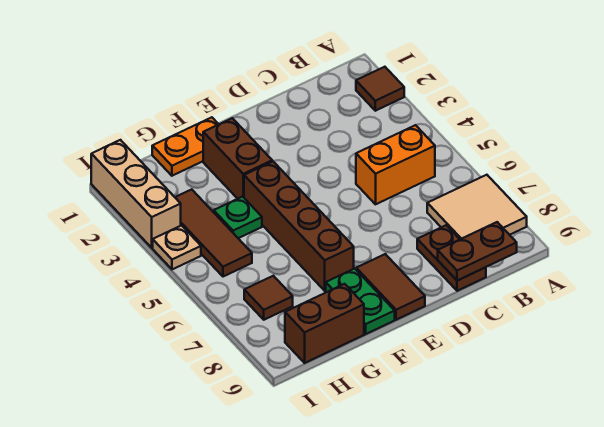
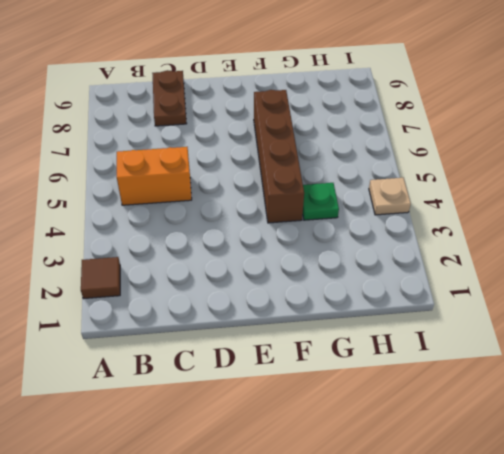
none -> tan tile A7:B8 level 1
none -> brown tile E8:E9 level 1
none -> orange plate F1:G1 level 1

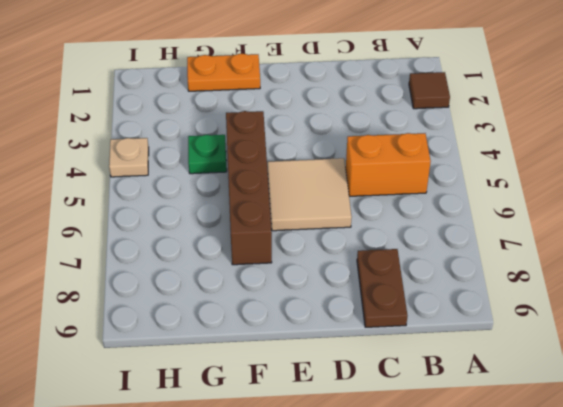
tan tile D5:E6 level 1 -> tan tile A7:B8 level 1
none -> brown tile E8:E9 level 1
none -> brown brick F2:F3 level 1
none -> green plate F8:F9 level 1

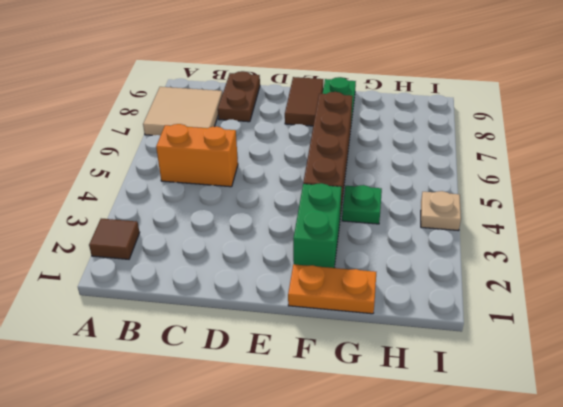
green brick F2:F3 level 1 -> brown brick F2:F3 level 1
none -> brown brick G9:H9 level 1
none -> brown tile H3:H5 level 1
none -> brown tile H7 level 1

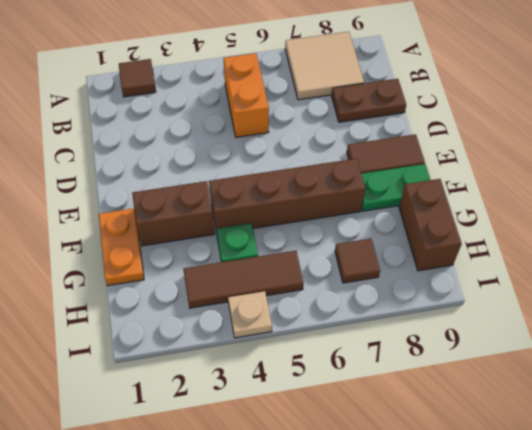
none -> tan brick I1:I3 level 1
none -> brown plate B9:C9 level 2

